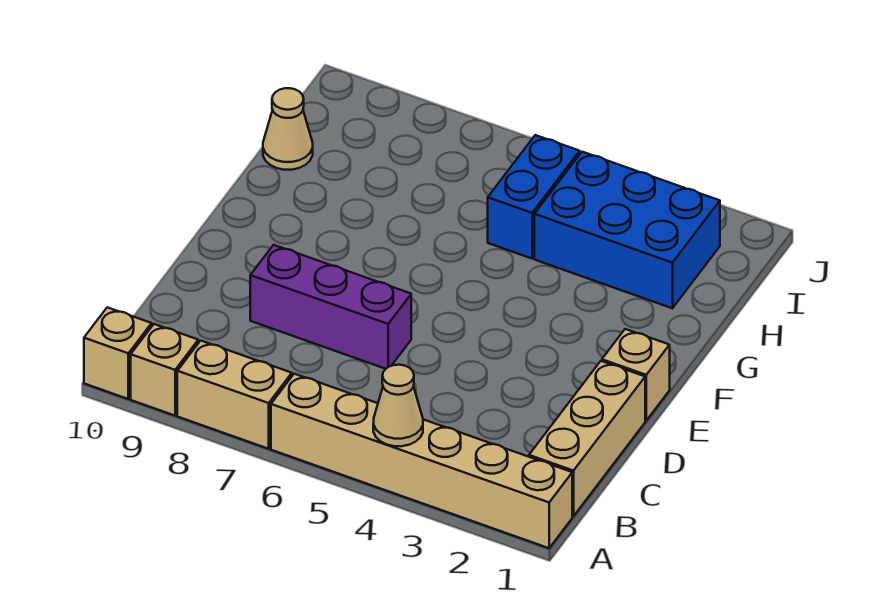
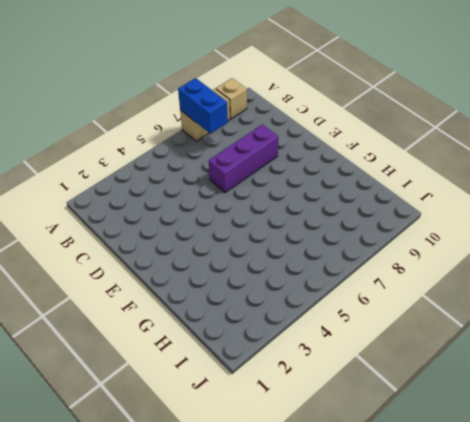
blue brick A7:B7 level 2 -> blue brick H5:I5 level 1
none -> tan brick A1:A6 level 1
none -> tan brick A10 level 1

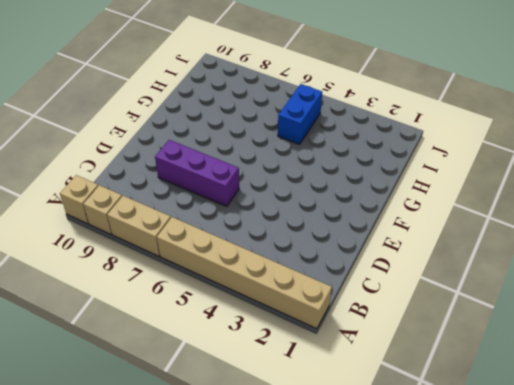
none -> tan brick B1:D1 level 1
none -> tan brick E1 level 1

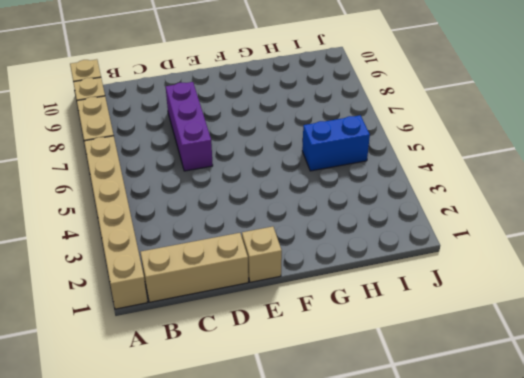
none -> blue brick H2:I4 level 1
none -> tan cone H10 level 1

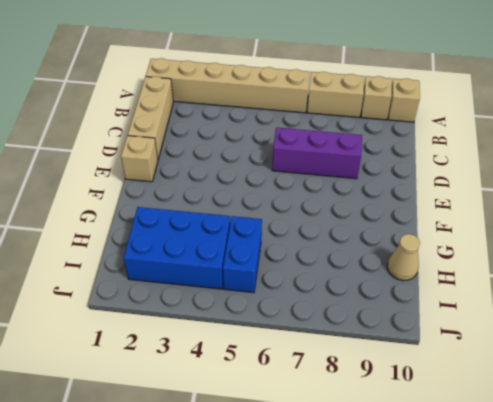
none -> tan cone A4 level 2

